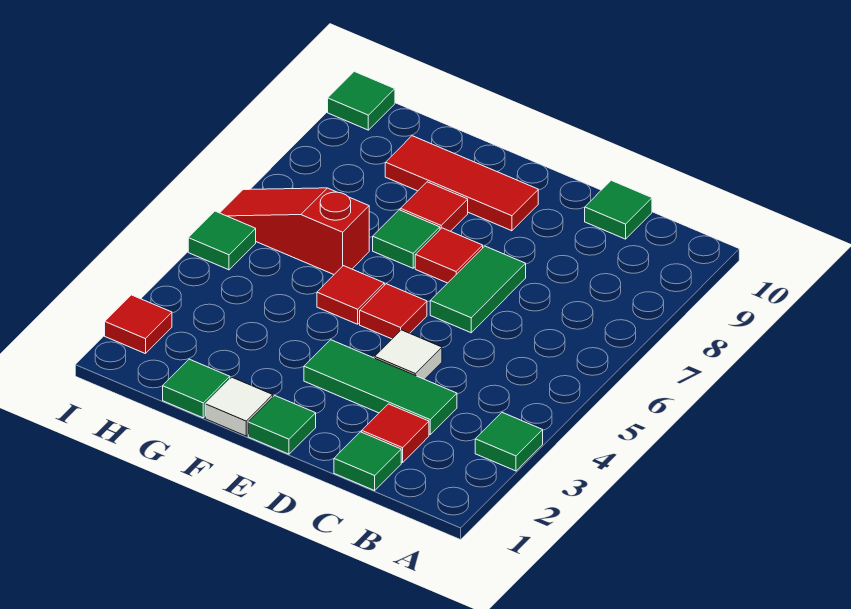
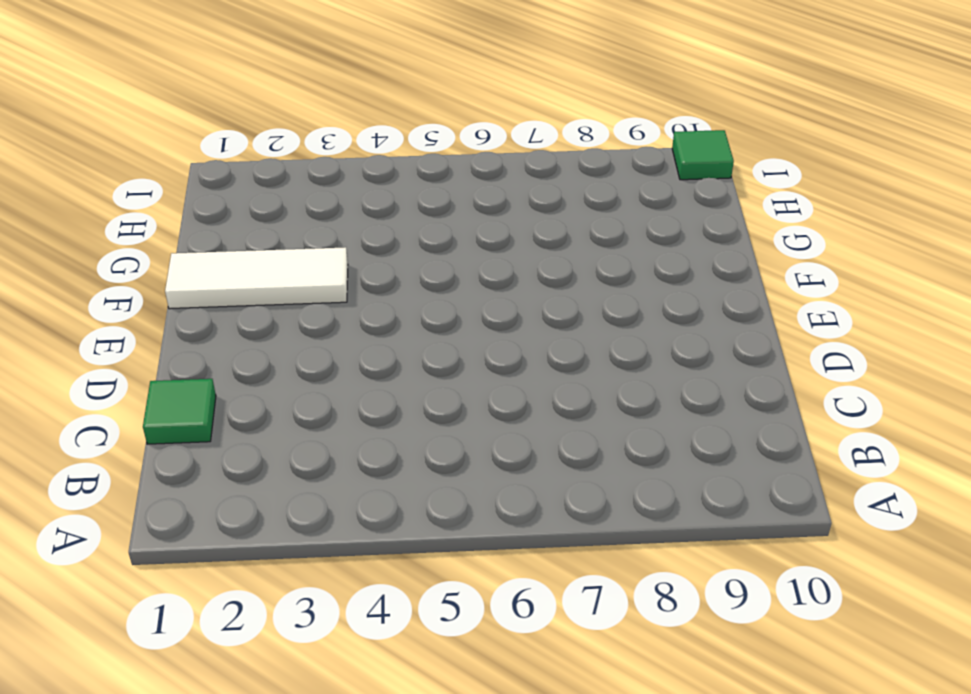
white tile F1:F3 level 1 -> white tile F1 level 1
none -> green tile A3 level 1
none -> red tile C2 level 1
none -> green tile C3:E3 level 1

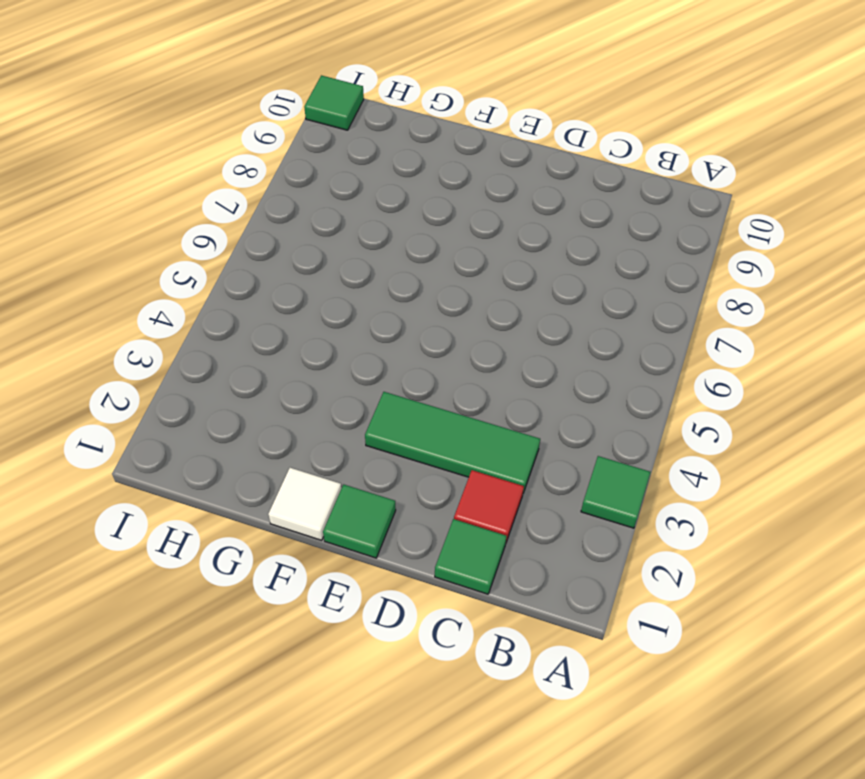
none -> green tile C10 level 1
none -> white tile D4 level 1
none -> green tile D6:D7 level 1

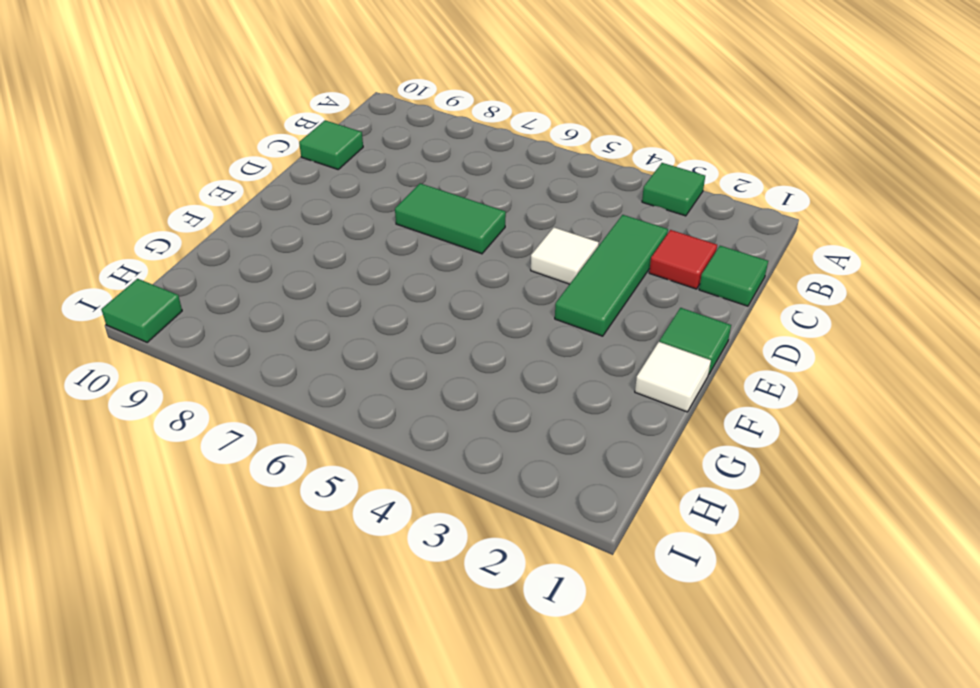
none -> red tile E5 level 1
none -> red tile E7 level 1
none -> red tile E9:G9 level 1

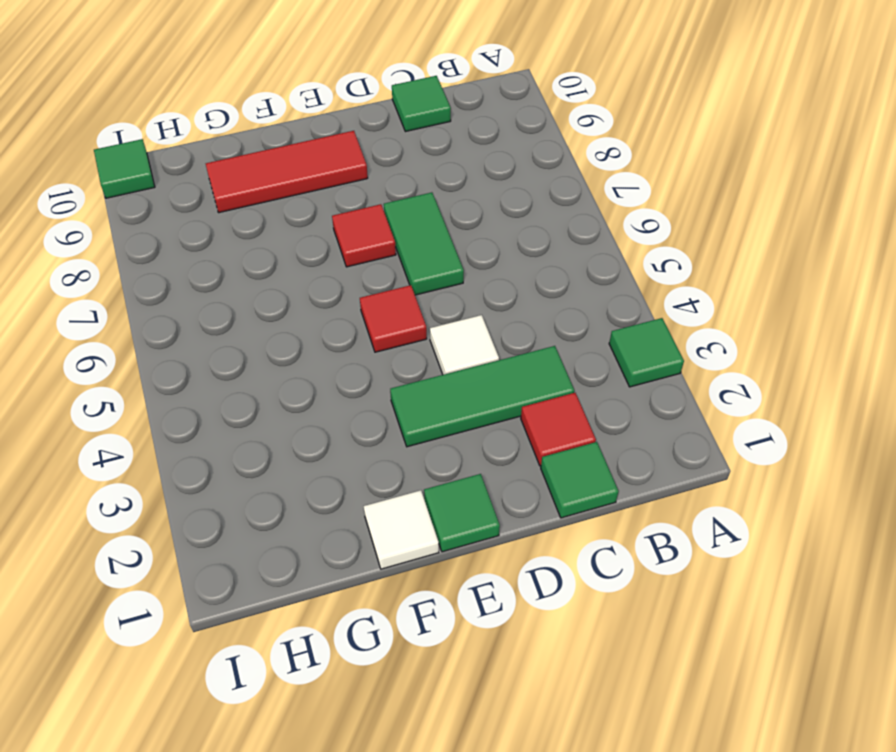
none -> red tile F5 level 1
none -> green tile F7 level 1
none -> red tile F8 level 1

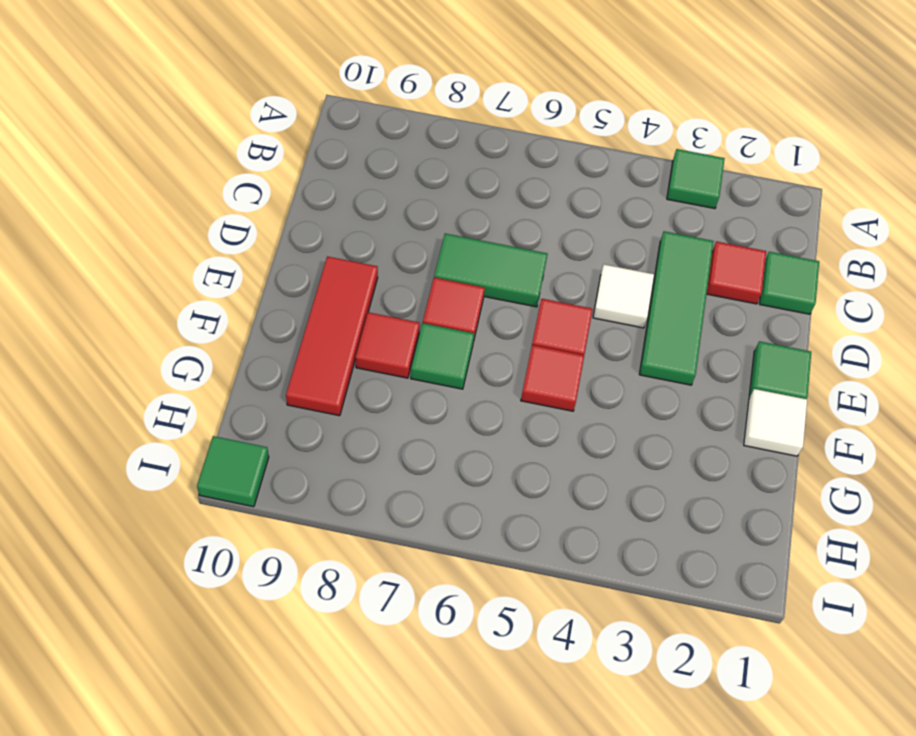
none -> green tile C10 level 1
none -> green tile G1 level 1
none -> red slope G6:I6 level 1 top G

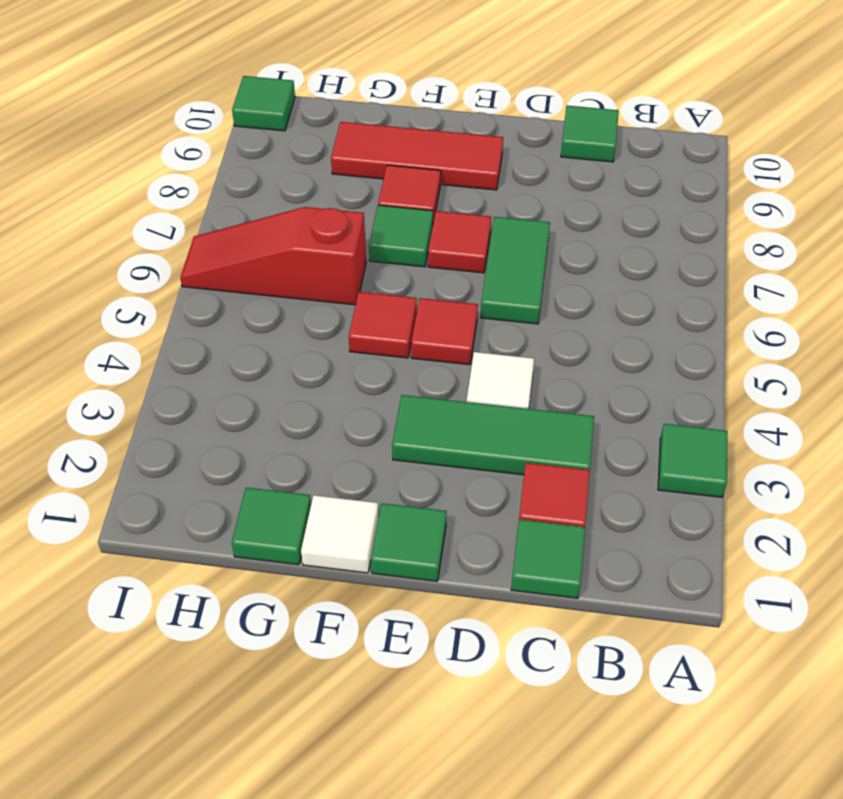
none -> red tile I2 level 1
none -> green tile I5 level 1

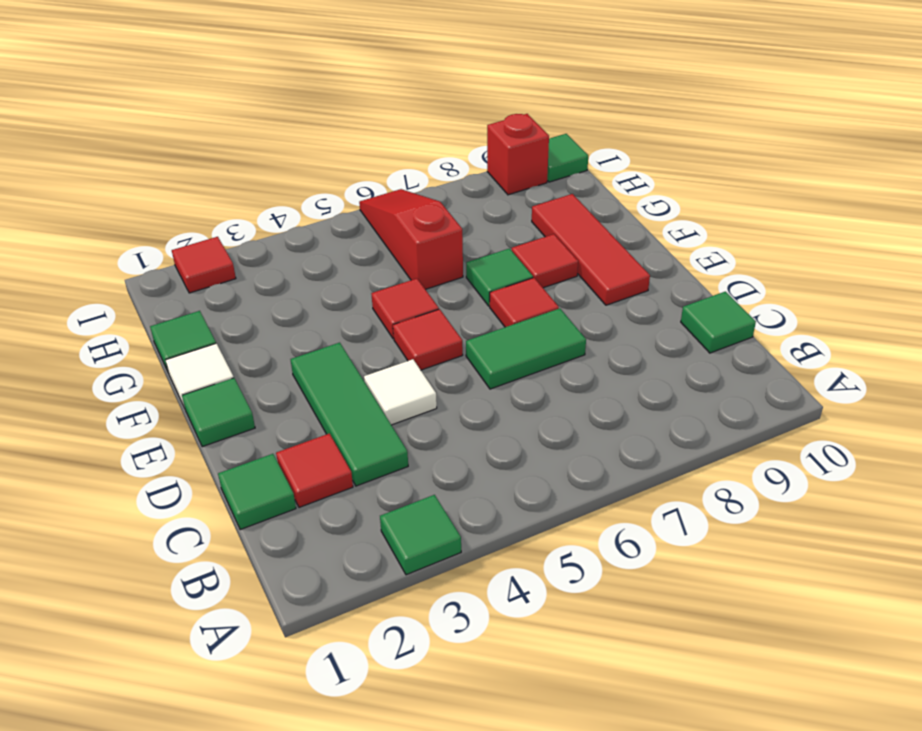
red brick I9 level 1 -> none
none -> green tile I5 level 1

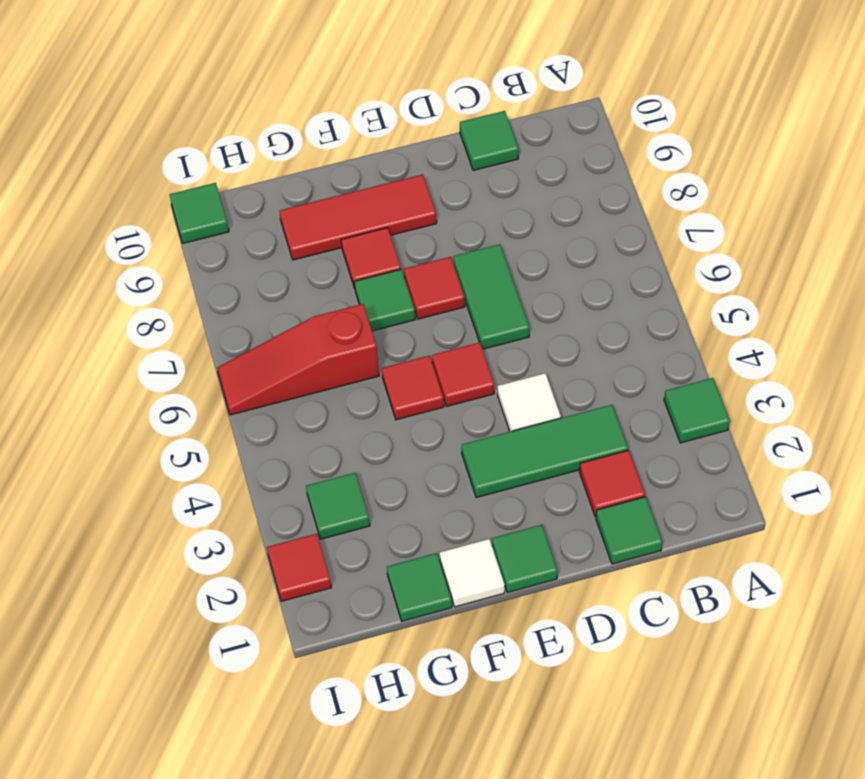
green tile H3 level 1 -> green tile I5 level 1

